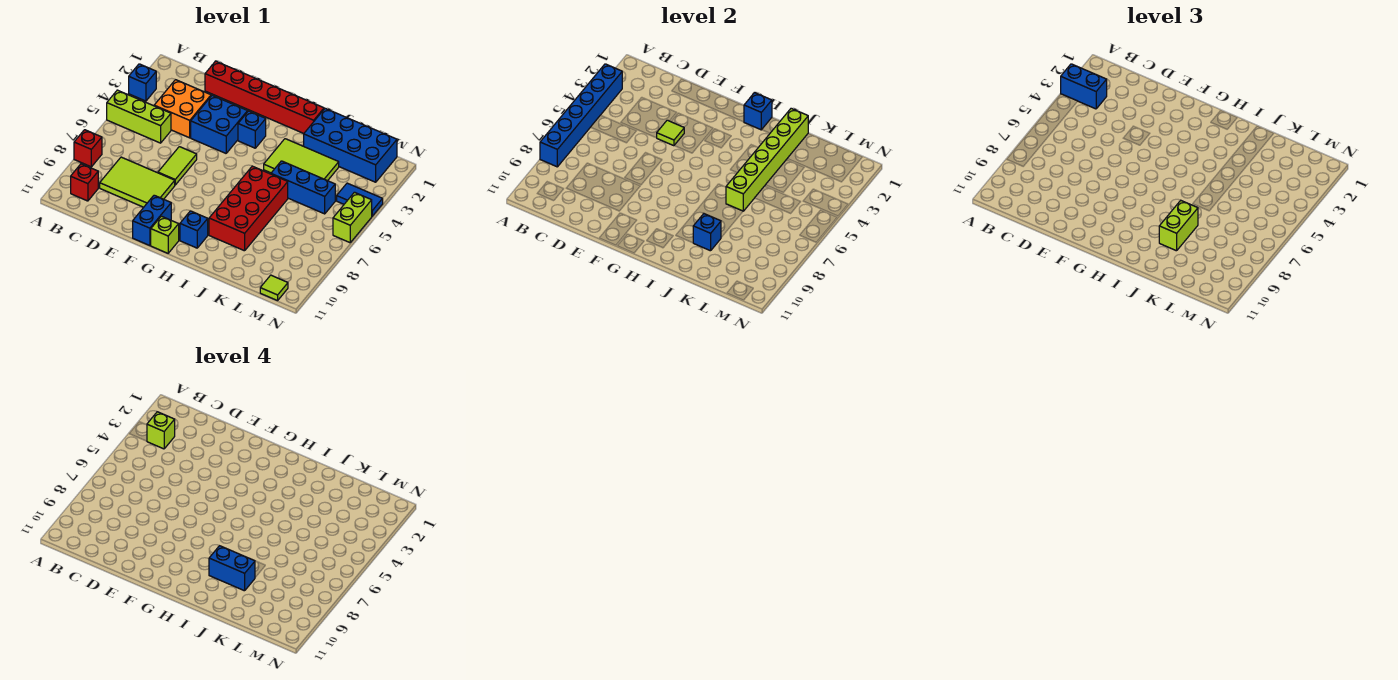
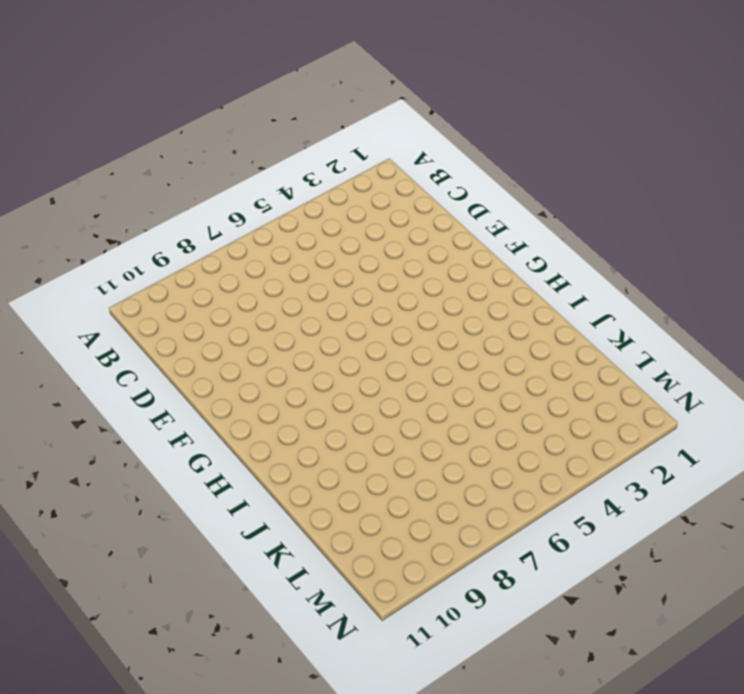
none -> blue brick A3 level 1
none -> lime brick A5:C5 level 1
none -> red brick A8 level 1

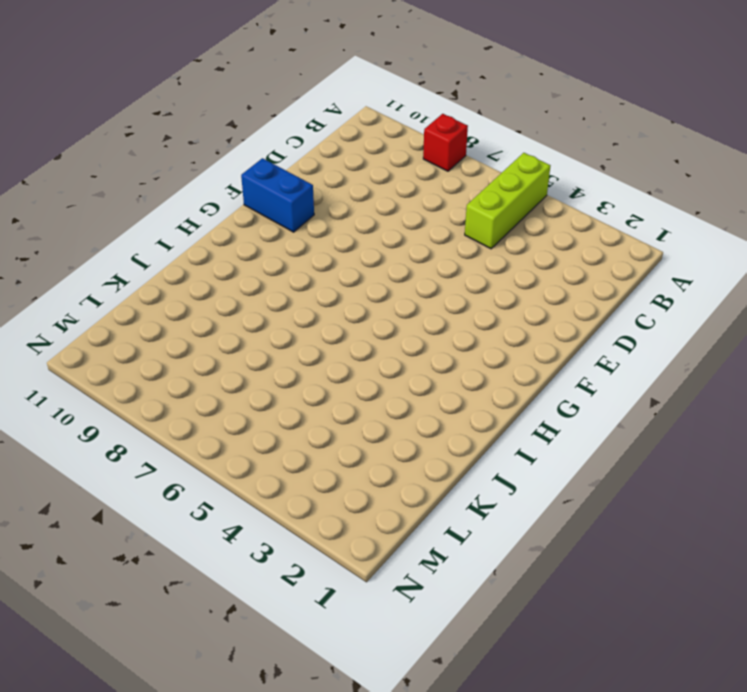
none -> blue brick A3 level 1
none -> red brick B10 level 1
none -> orange brick C3:D4 level 1

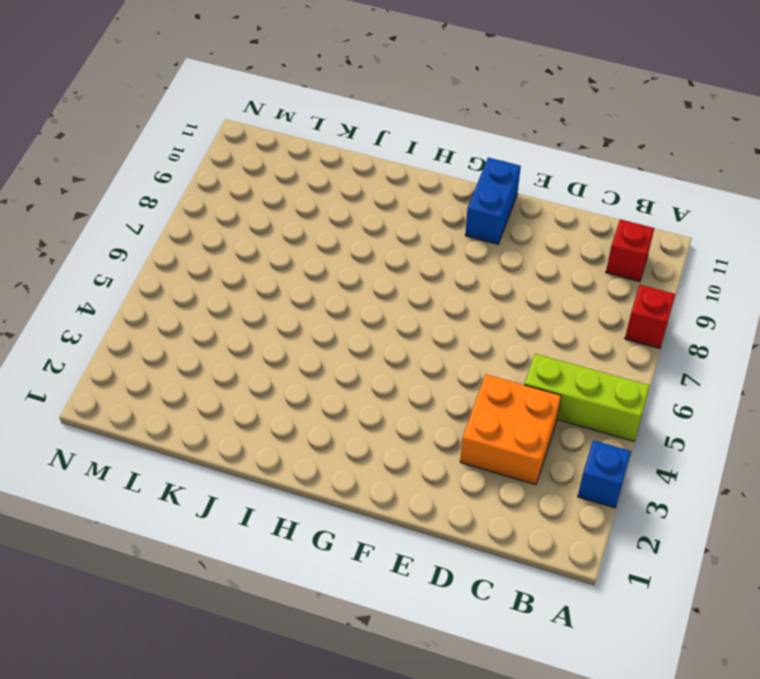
none -> lime tile C8:E9 level 1
none -> red brick D1:I1 level 1
none -> blue brick E3:F4 level 1

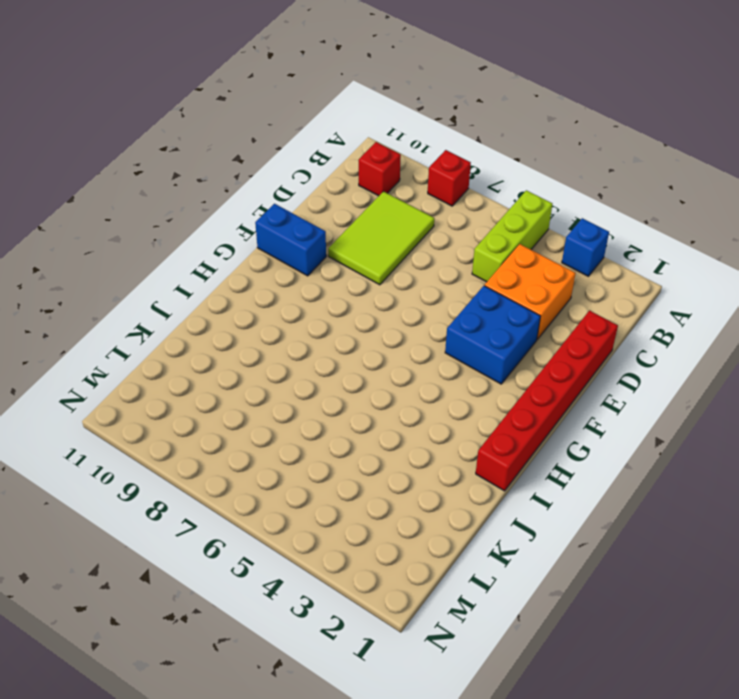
none -> lime tile E6:E7 level 1
none -> blue brick G3 level 1
none -> lime brick G11 level 1

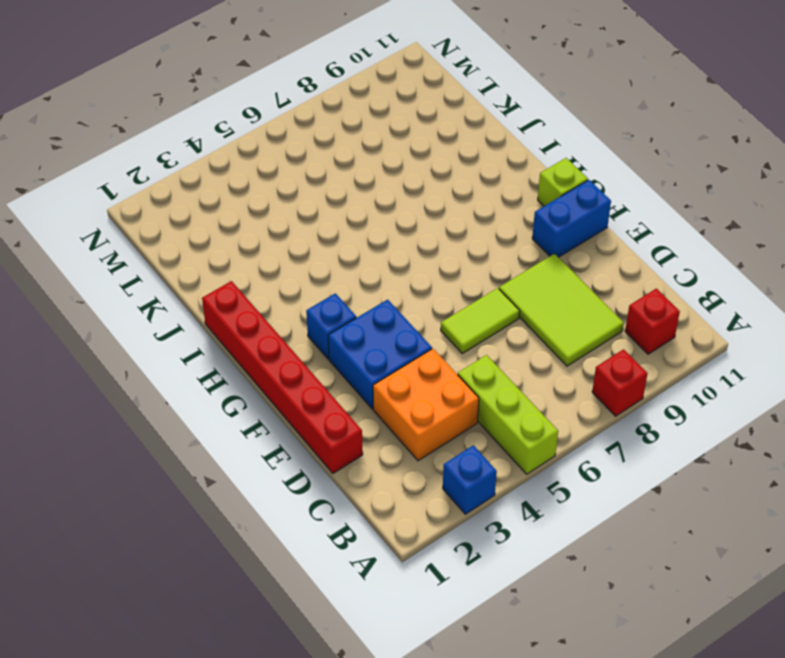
none -> blue brick H10 level 1
none -> lime tile I3:K4 level 1
none -> red brick I6:J9 level 1

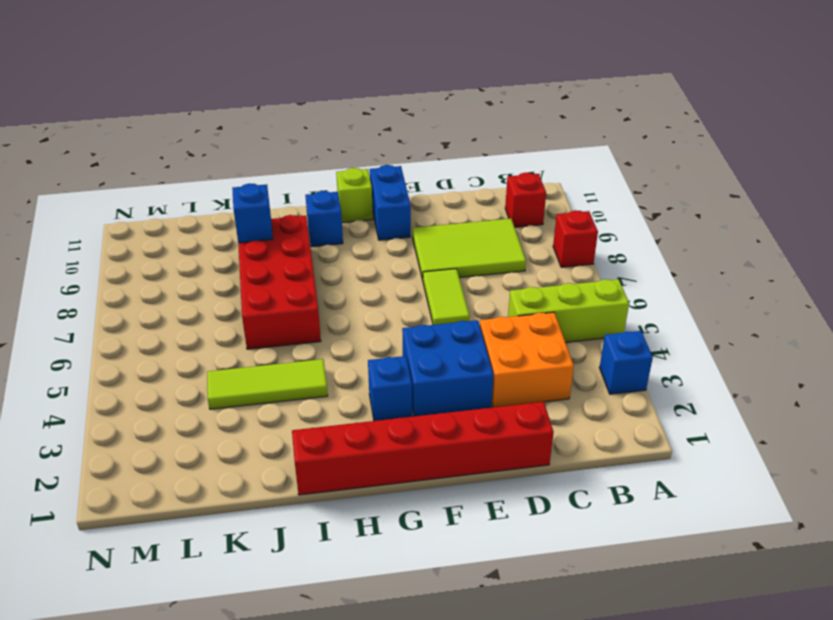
lime tile I4:K4 level 1 -> lime tile I3:K4 level 1
none -> blue brick J1:M2 level 1
none -> blue brick J5:L5 level 1
none -> blue tile M4:N4 level 1

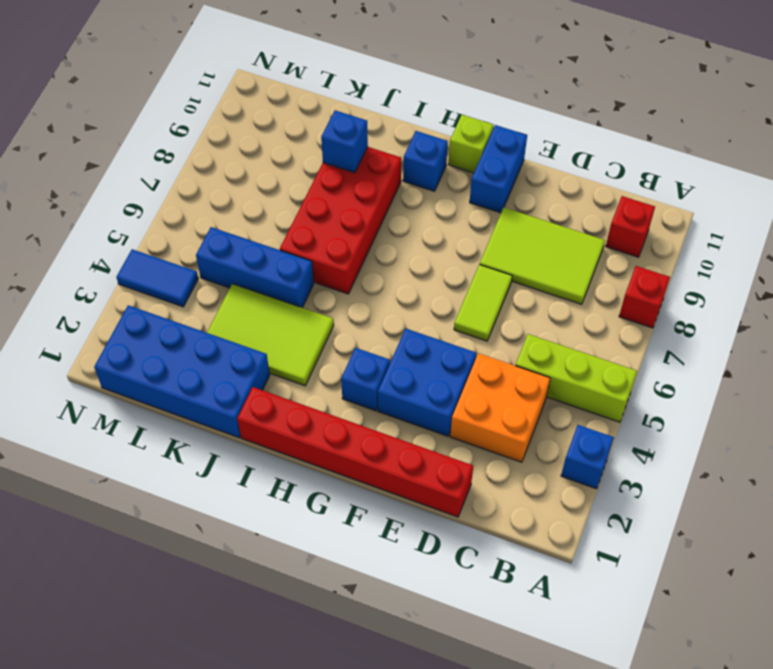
none -> lime tile M11 level 1
none -> lime brick N5:N6 level 1
none -> blue brick A3:A8 level 2

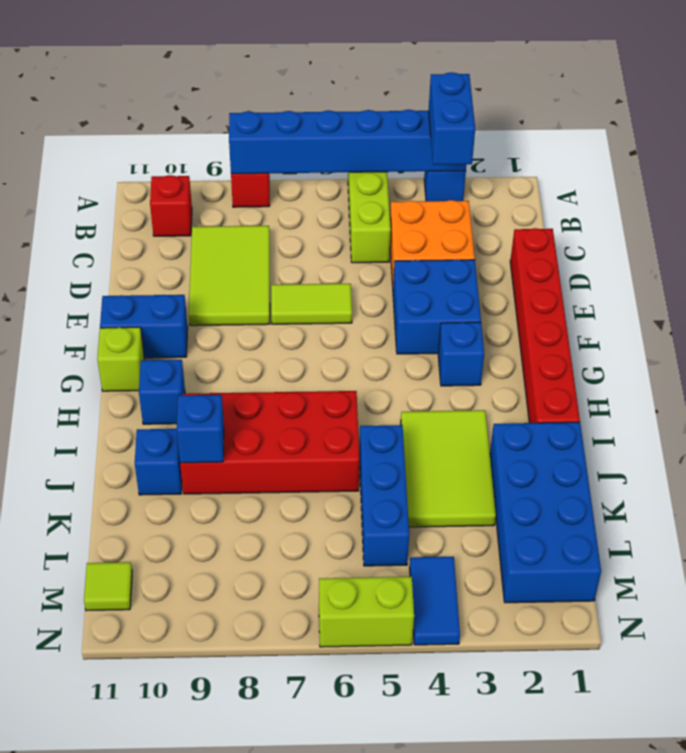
blue brick J10 level 1 -> blue brick H1 level 2
none -> lime tile E4 level 2
none -> lime brick J1:J6 level 2
none -> lime brick J8:J9 level 3

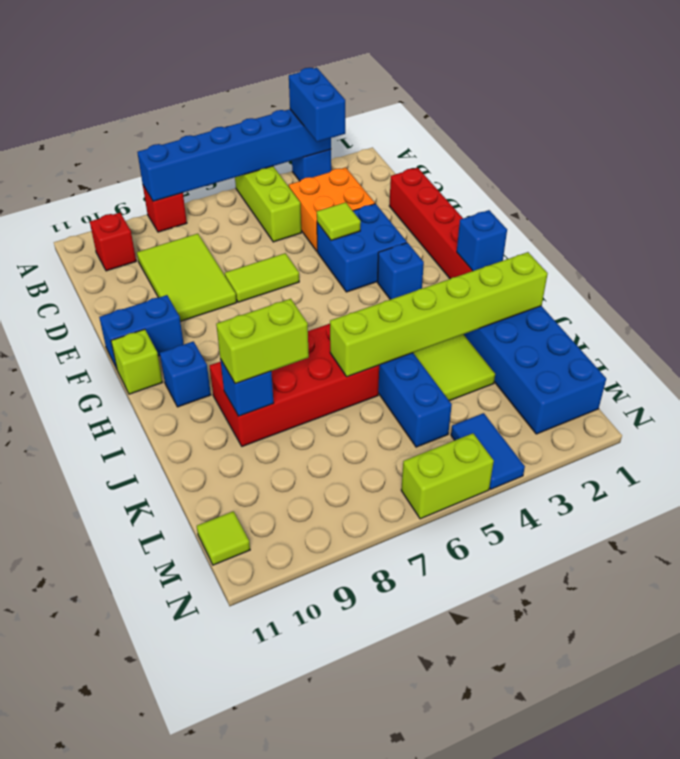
none -> lime brick B3 level 4
none -> blue brick I9:J9 level 4

